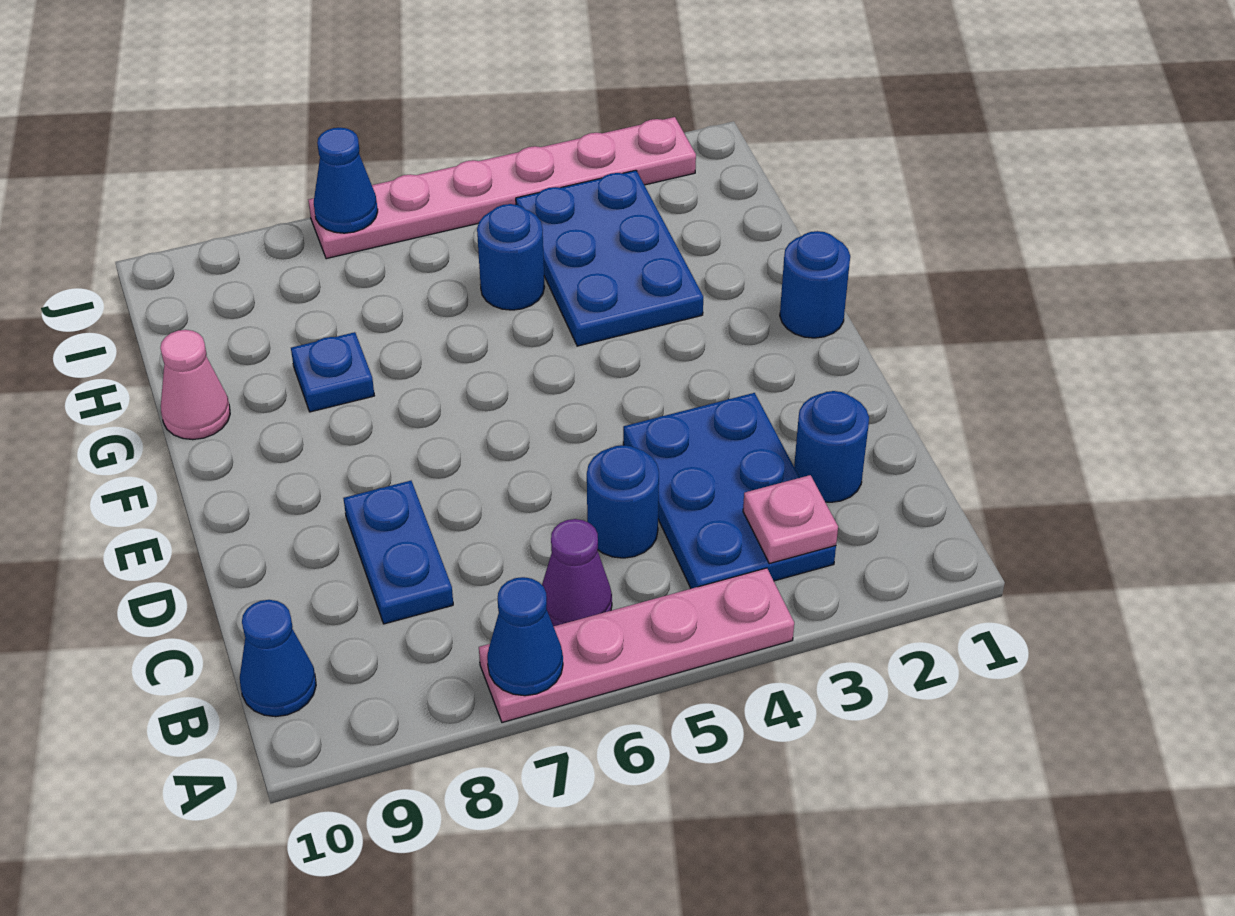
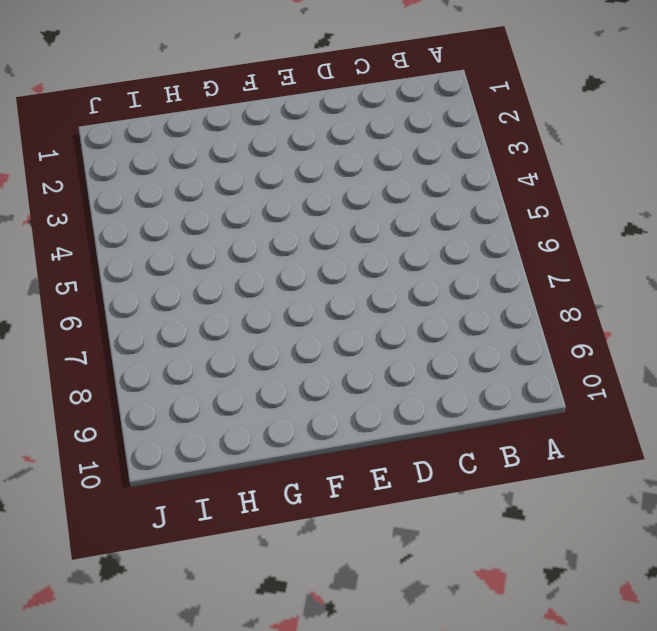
none -> pink plate A4:A7 level 1
none -> blue plate B3:D4 level 1
none -> purple cone B6 level 1

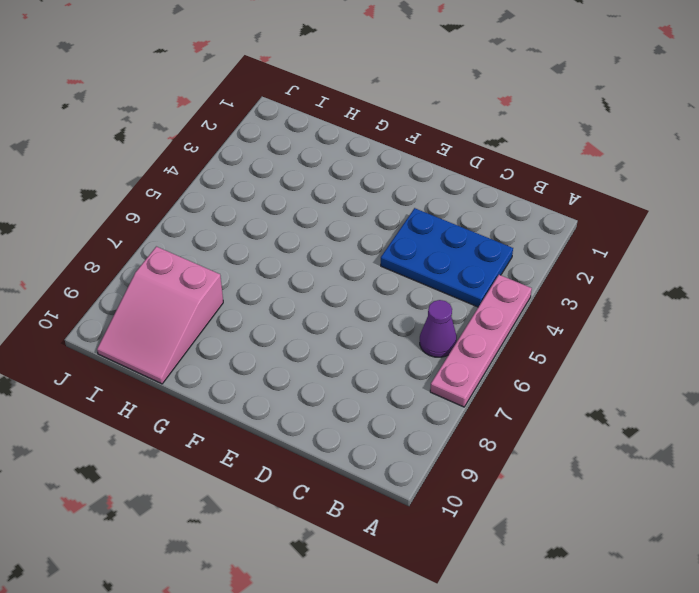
pink slope H8:I10 level 1 top 8 -> none
none -> blue cone B10 level 1
none -> blue round brick C2 level 1
none -> blue round brick C5 level 1

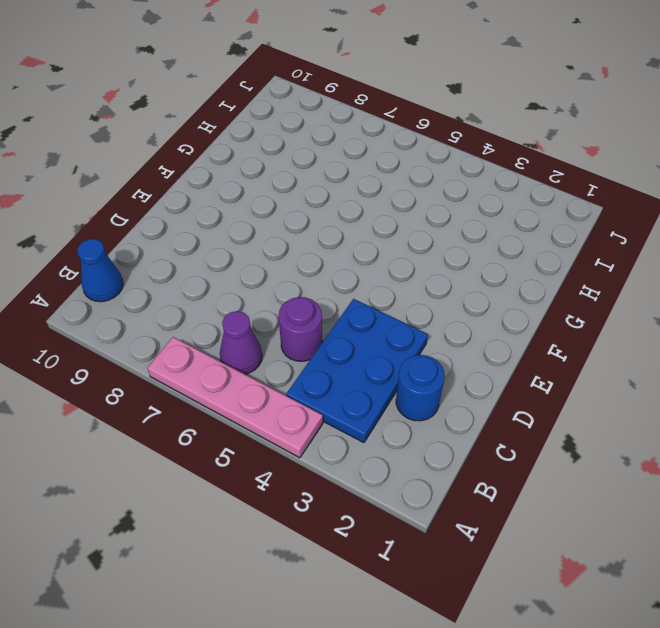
purple round brick C5 level 1 -> blue round brick C5 level 1
none -> blue plate C8:D8 level 1
none -> blue round brick F1 level 1
none -> blue plate G3:I4 level 1

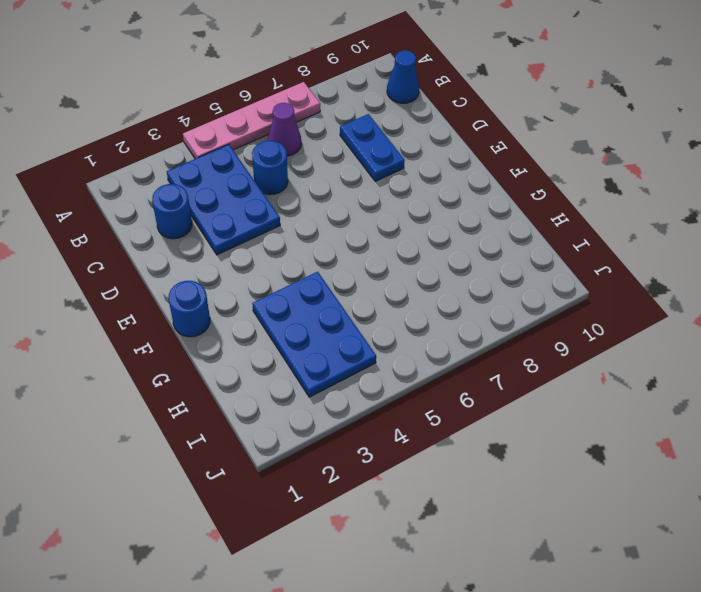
none -> blue plate G8 level 1
none -> pink cone G10 level 1
none -> blue round brick H5 level 1

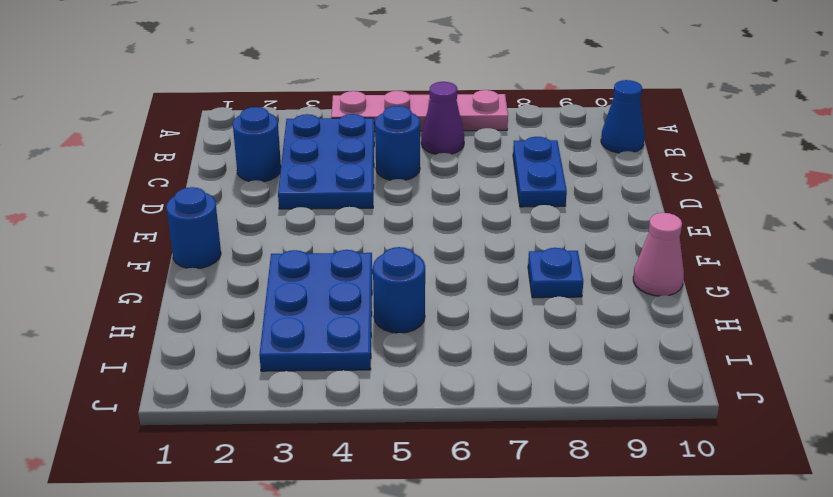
none -> pink plate J2:J7 level 1
none -> blue cone A7 level 2
none -> pink plate B3 level 2

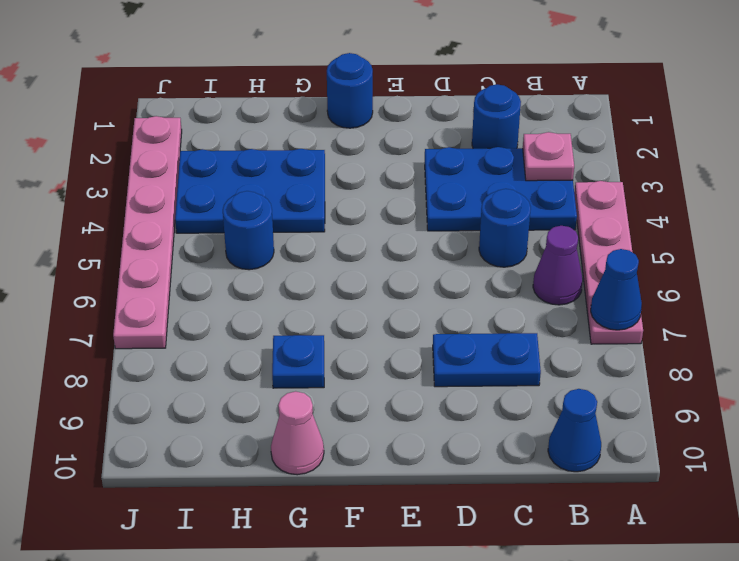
none -> blue cone J7 level 2

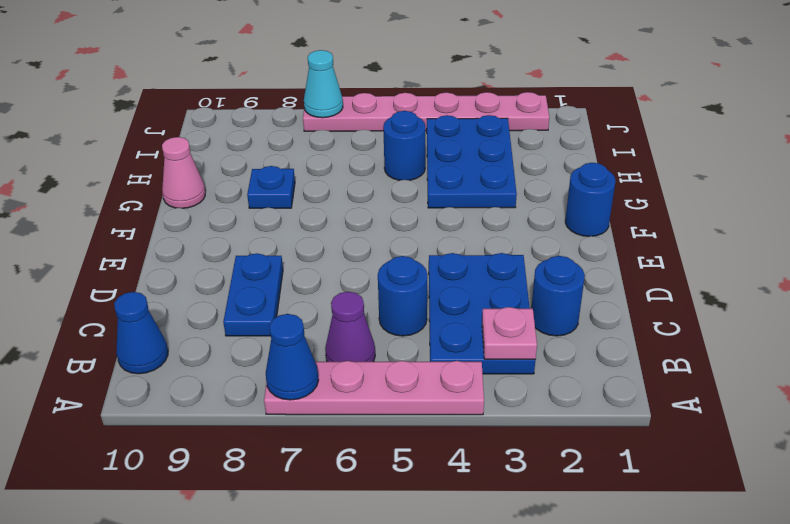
cyan cone J7 level 2 -> blue cone J7 level 2

